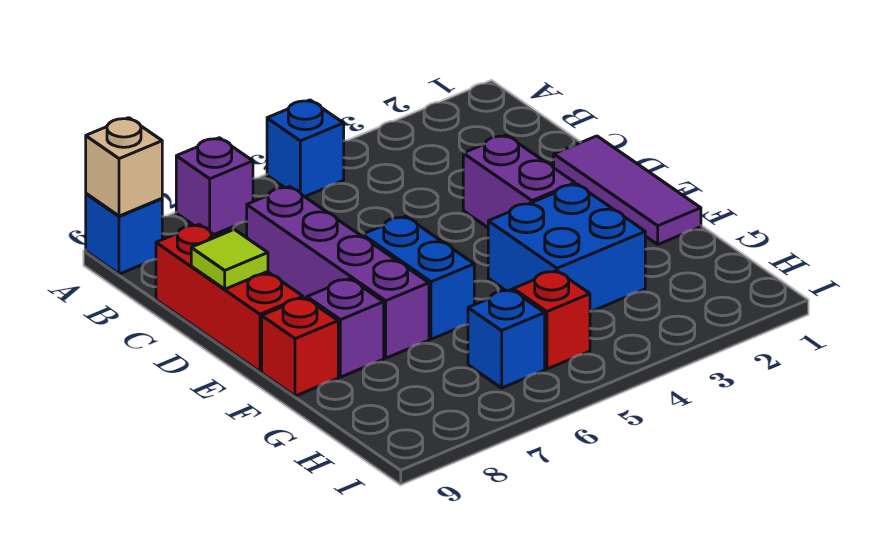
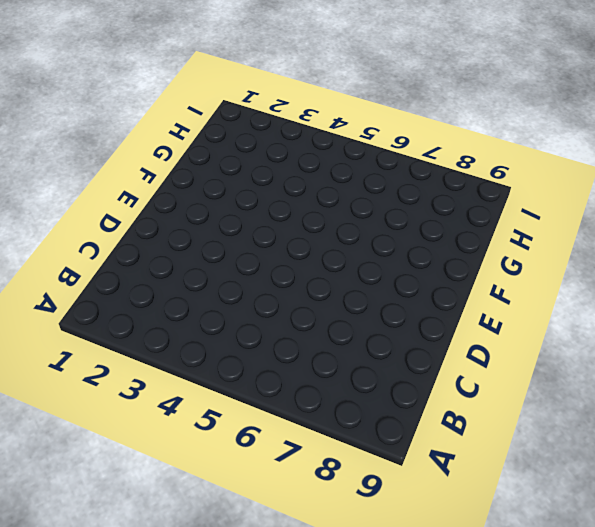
none -> blue brick A5 level 1
none -> purple brick A7 level 1
none -> blue brick A9 level 1

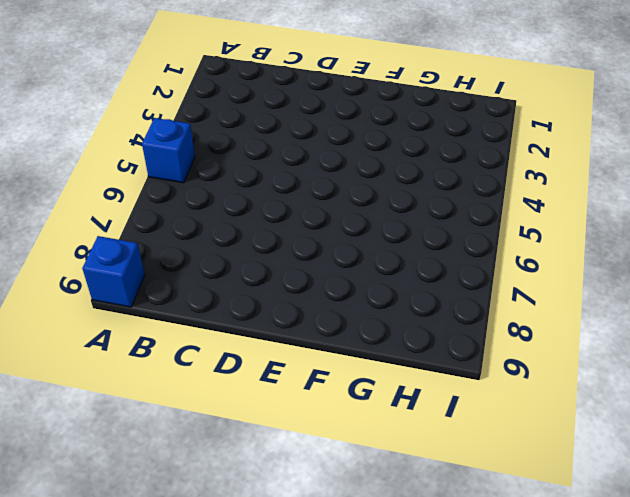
none -> purple brick A7 level 1
none -> purple brick C7:F7 level 1
none -> red brick C9:E9 level 1

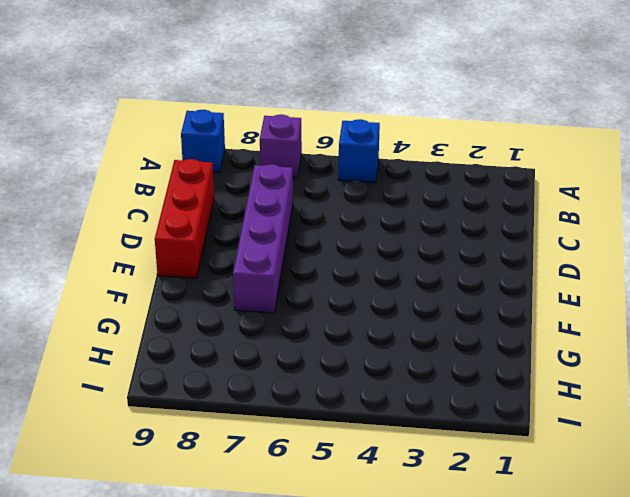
none -> purple tile D1:F1 level 1
none -> purple brick D3:E3 level 1
none -> blue brick E6:F6 level 1

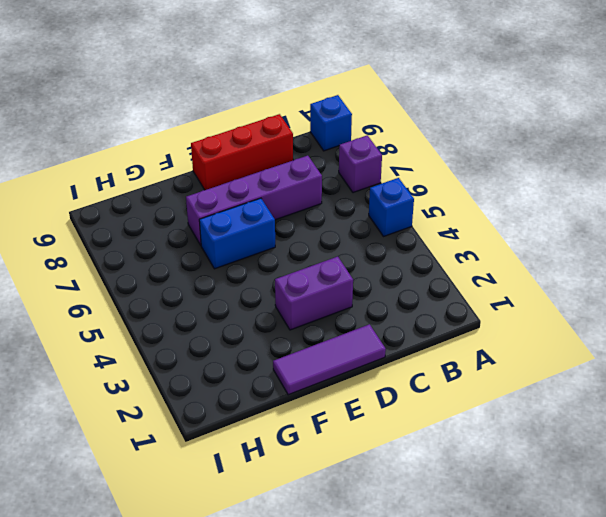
none -> blue brick F3:G4 level 1
none -> purple brick F8 level 1
none -> red brick F9 level 1

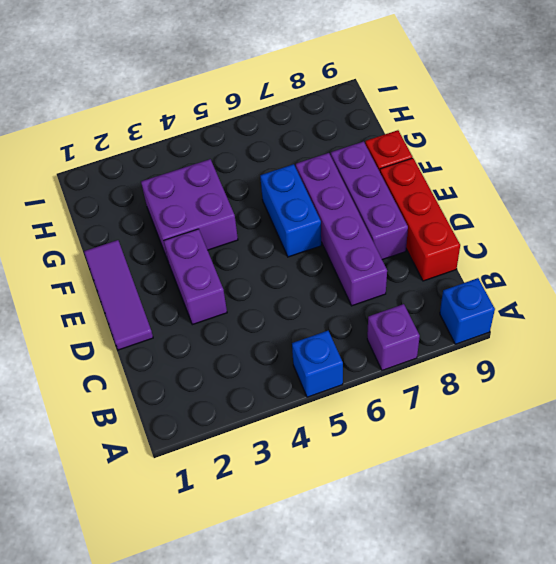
purple brick D8:F8 level 1 -> purple brick F8 level 1
purple brick F3:G4 level 1 -> blue brick F3:G4 level 1
none -> red brick H5 level 1
none -> blue brick H6 level 1
none -> tan brick A9 level 2

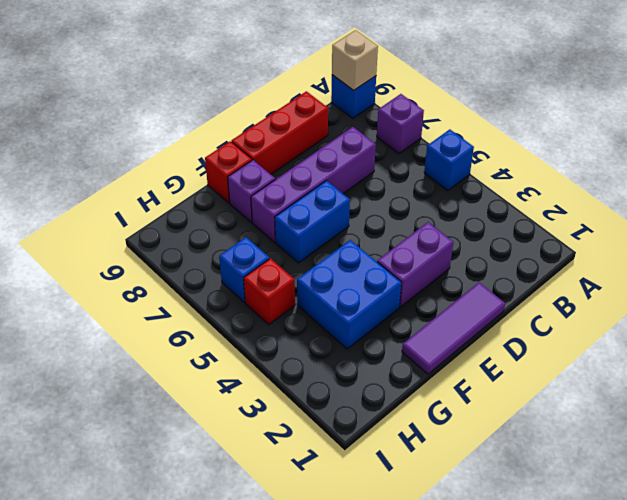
none -> lime tile D9 level 2

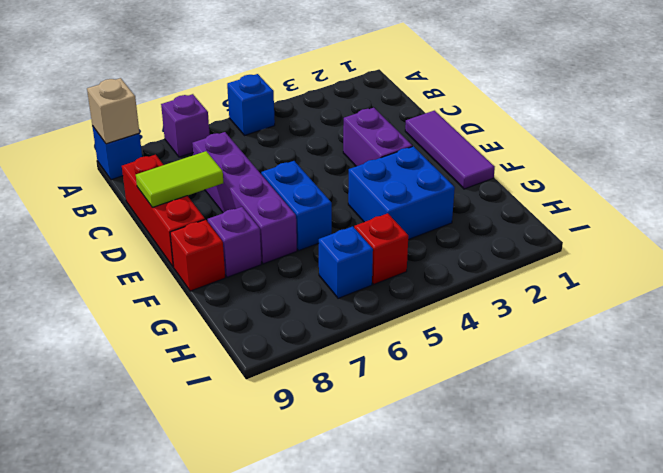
lime tile D8:D9 level 2 -> lime tile D9 level 2

